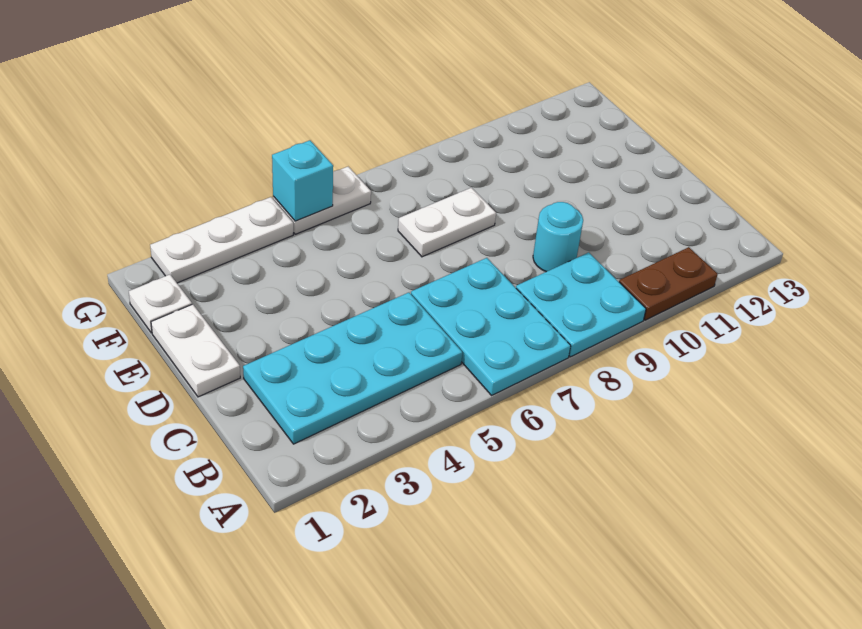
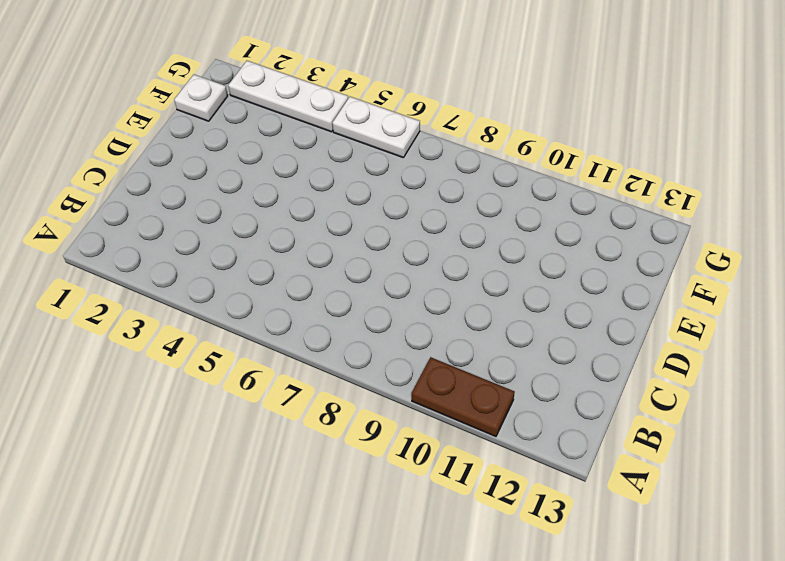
none -> cyan plate A6:C7 level 1
none -> cyan plate A8:B9 level 1

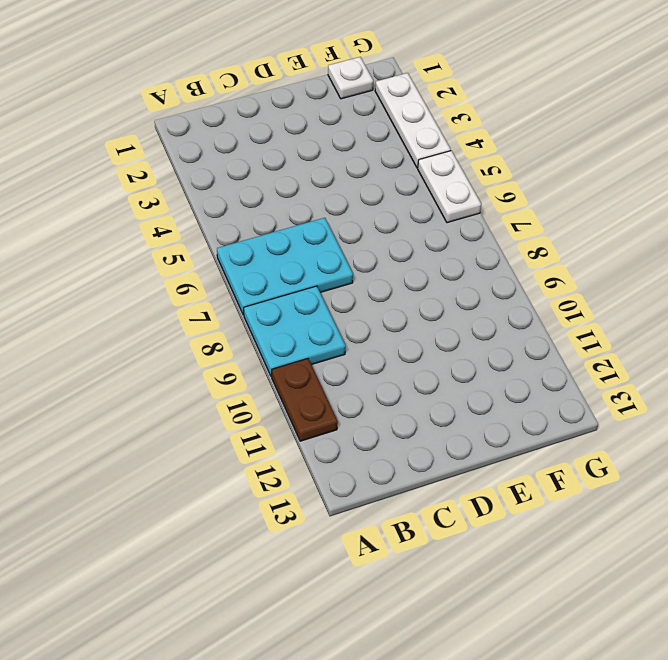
none -> cyan plate B2:C5 level 1
none -> cyan round brick C9 level 1

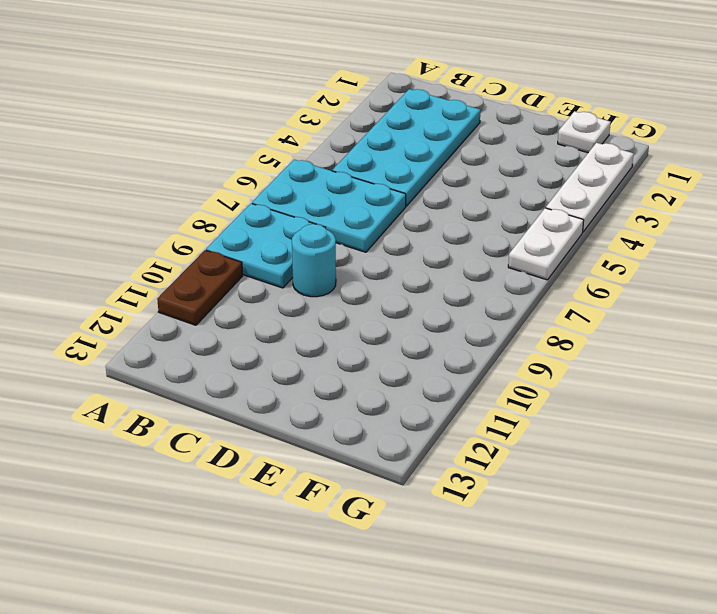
none -> white plate D1:E1 level 1
none -> white plate E7:E8 level 1

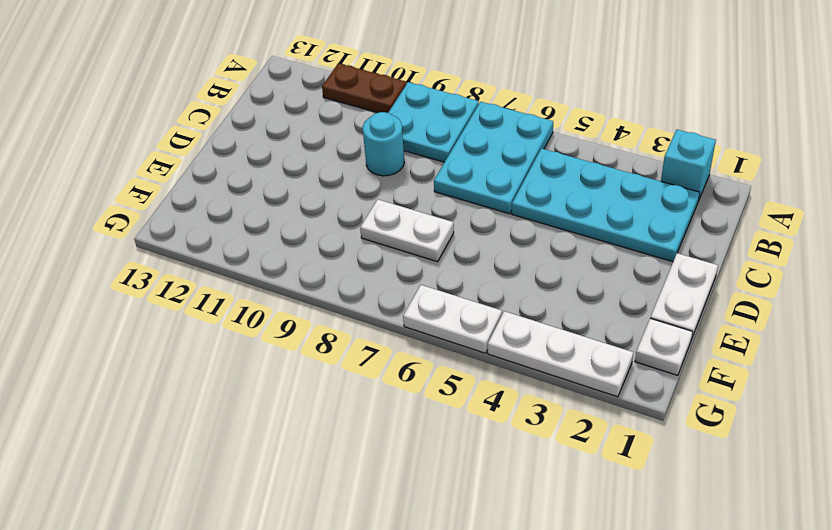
cyan brick A2 level 1 -> cyan brick G5 level 2

